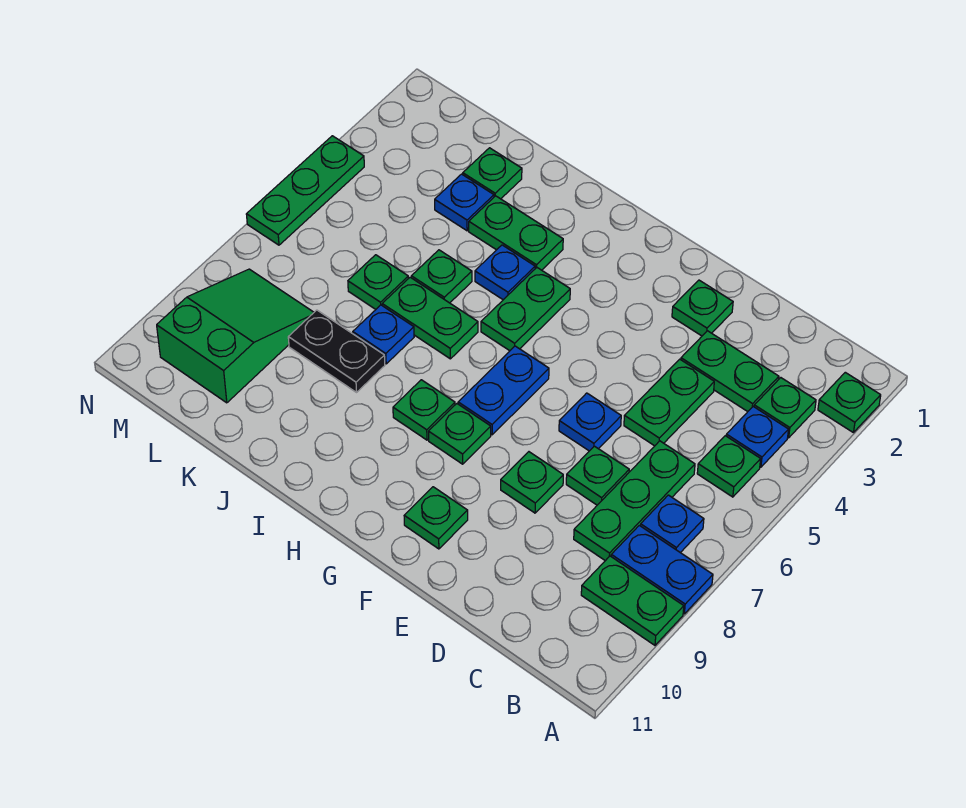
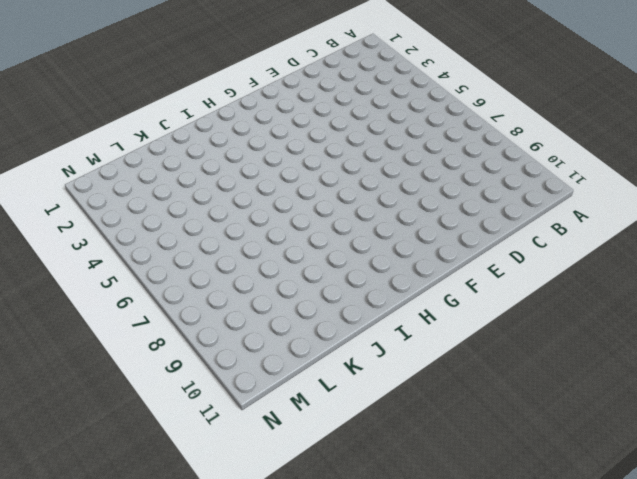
none -> green plate A2 level 1
none -> blue plate A8:B8 level 1
none -> green plate A9:B9 level 1
none -> green plate B3 level 1

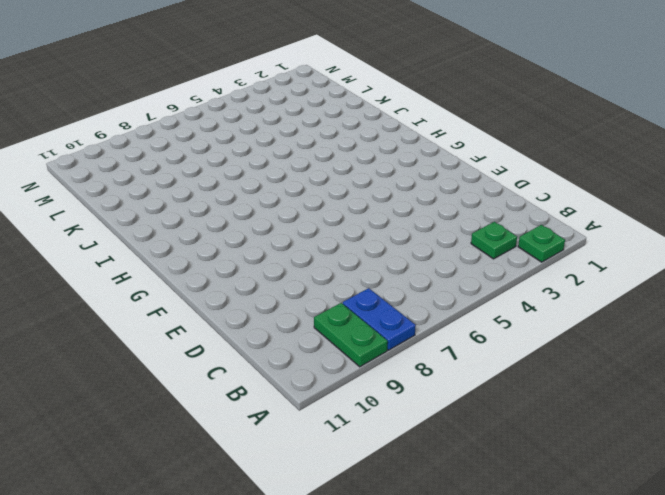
none -> blue plate B4 level 1
none -> green plate B5 level 1
none -> blue plate B7 level 1
none -> green plate C3:D3 level 1

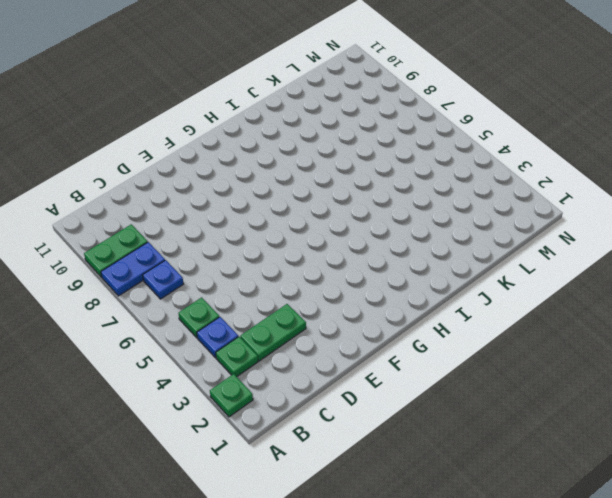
none -> green plate C6:C8 level 1
none -> green plate D4:D5 level 1
none -> green plate D7 level 1
none -> green plate E2 level 1

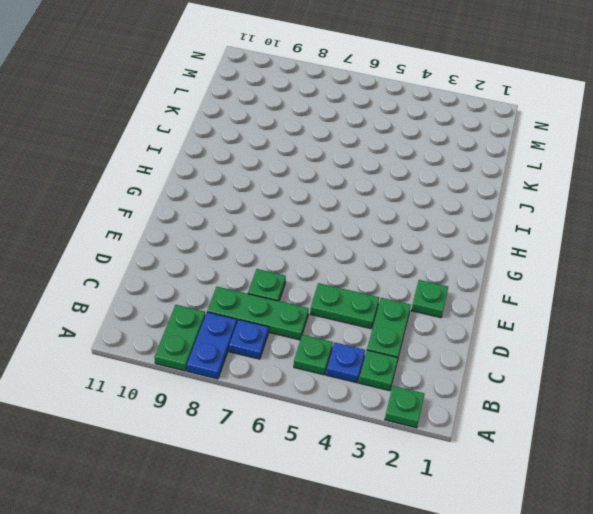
none -> blue plate E6 level 1
none -> green plate E8 level 1
none -> green plate F10 level 1
none -> blue plate G6:G7 level 1

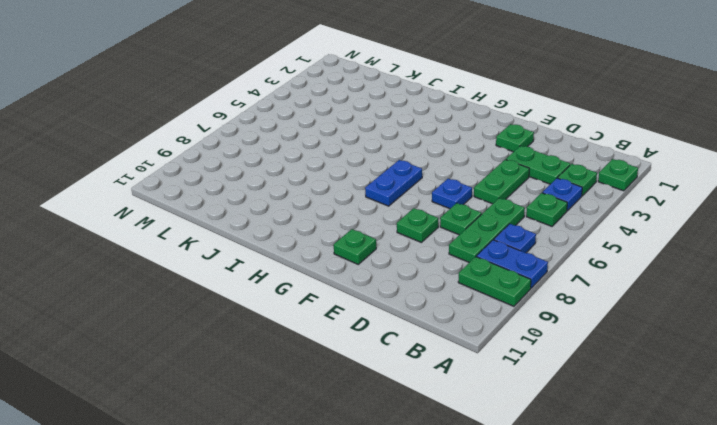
none -> green plate G8 level 1
none -> green plate H4:H5 level 1
none -> green plate H8 level 1
none -> green plate I3:J3 level 1

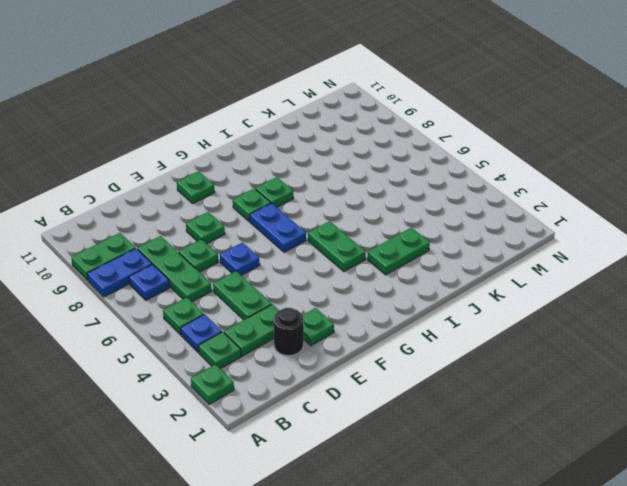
black round brick D2 level 1 -> none
none -> blue plate I4 level 1
none -> green plate I6:J6 level 1
none -> green plate J5 level 1
none -> blue plate J7 level 1

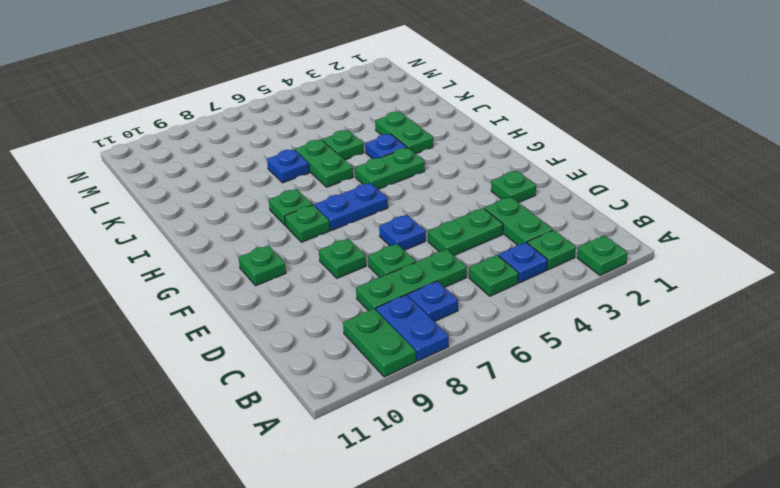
none -> black plate J8:K8 level 1
none -> green plate K2 level 1
none -> blue plate K3 level 1
none -> green plate K6 level 1

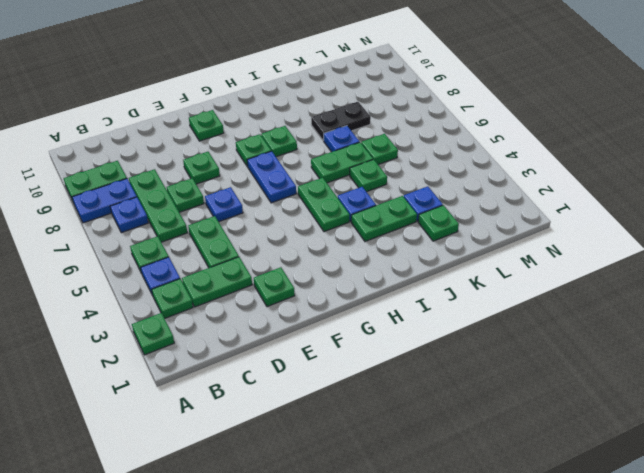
none -> green slope L8:M10 level 1 top 10
none -> green plate N4:N6 level 1

